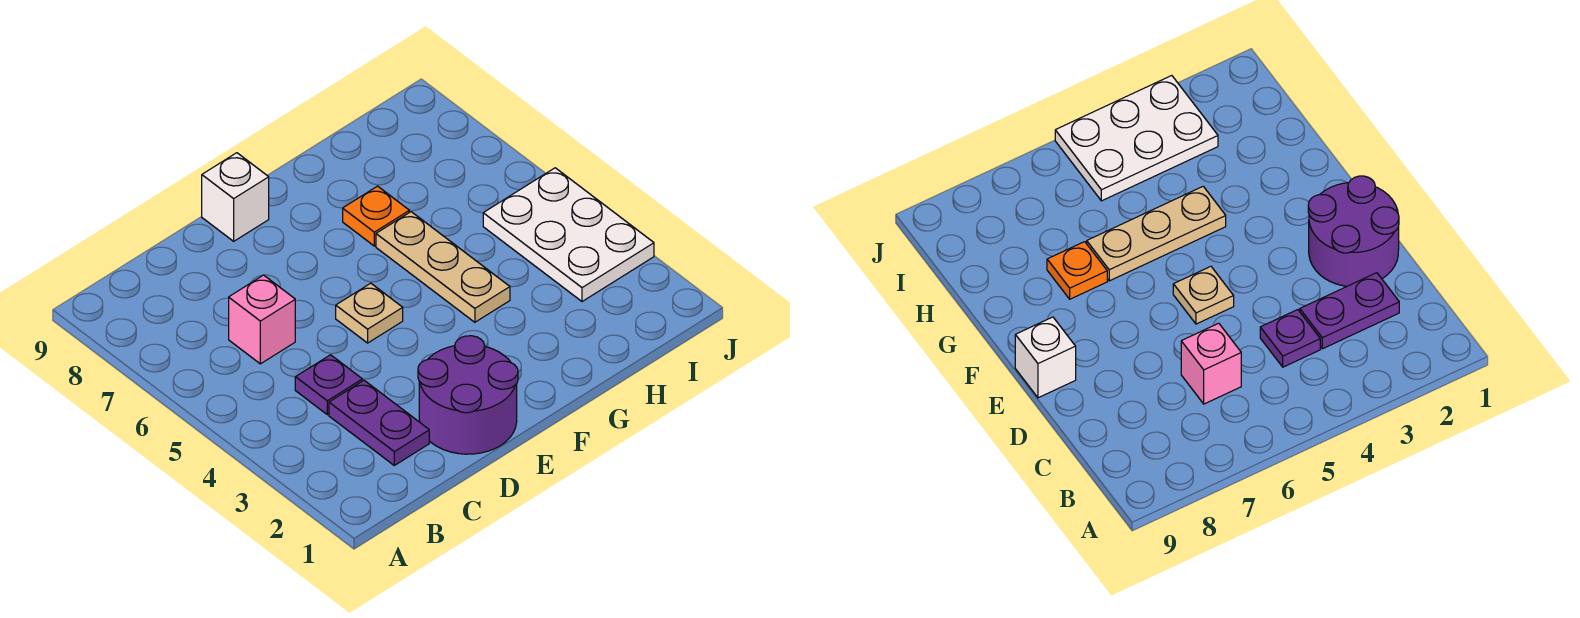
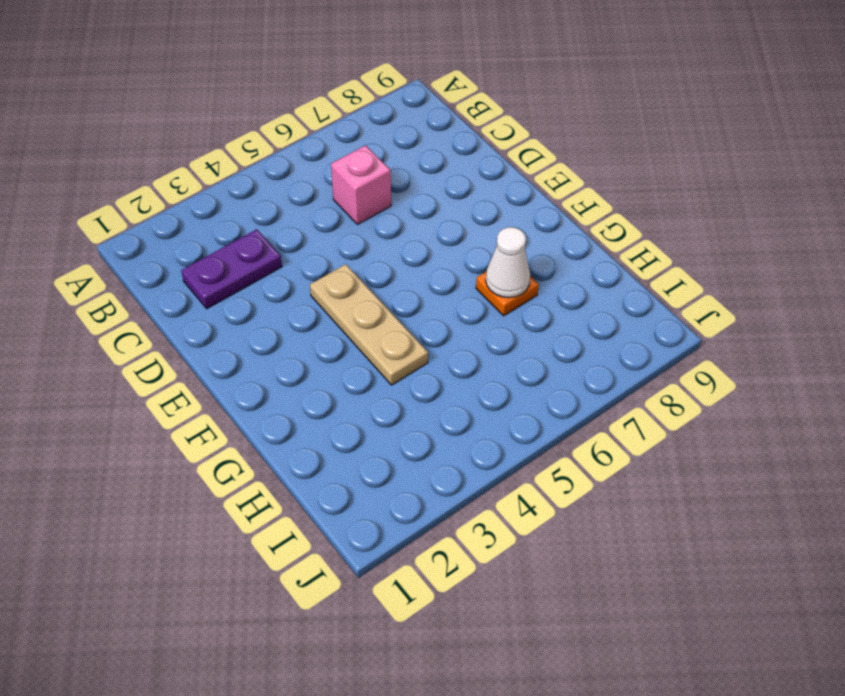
tan plate E4:G4 level 1 -> tan plate G4:G6 level 1
white cone G7 level 2 -> none
none -> purple plate C4 level 1
none -> purple round brick D1:E2 level 1

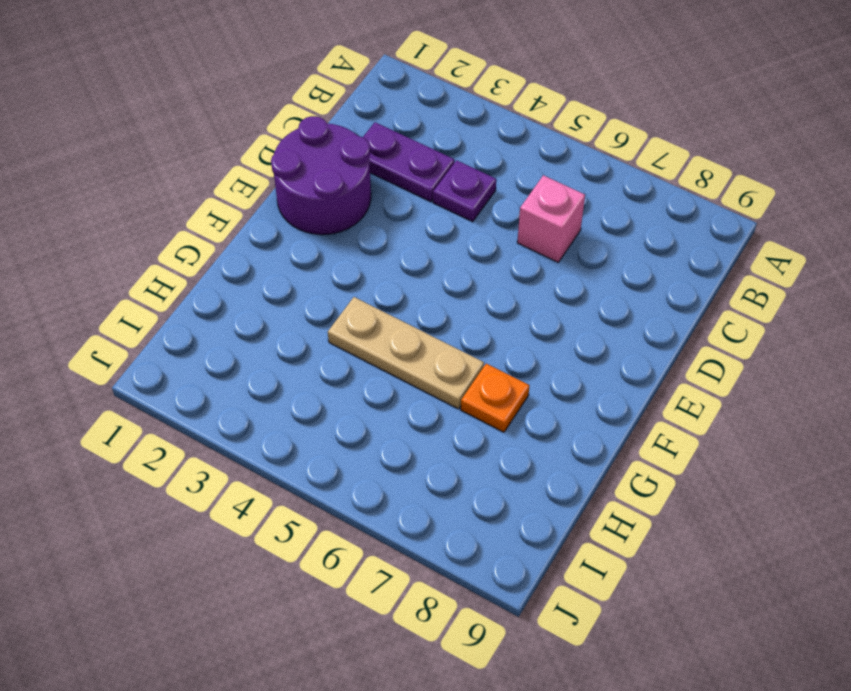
none -> tan plate E5 level 1
none -> white brick E9 level 1

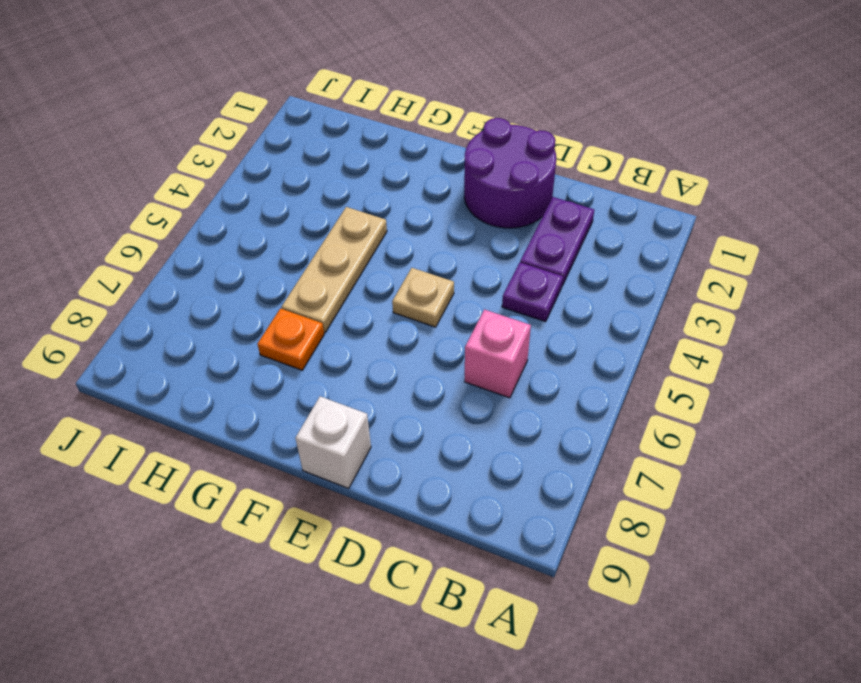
none -> white plate I3:J5 level 1

